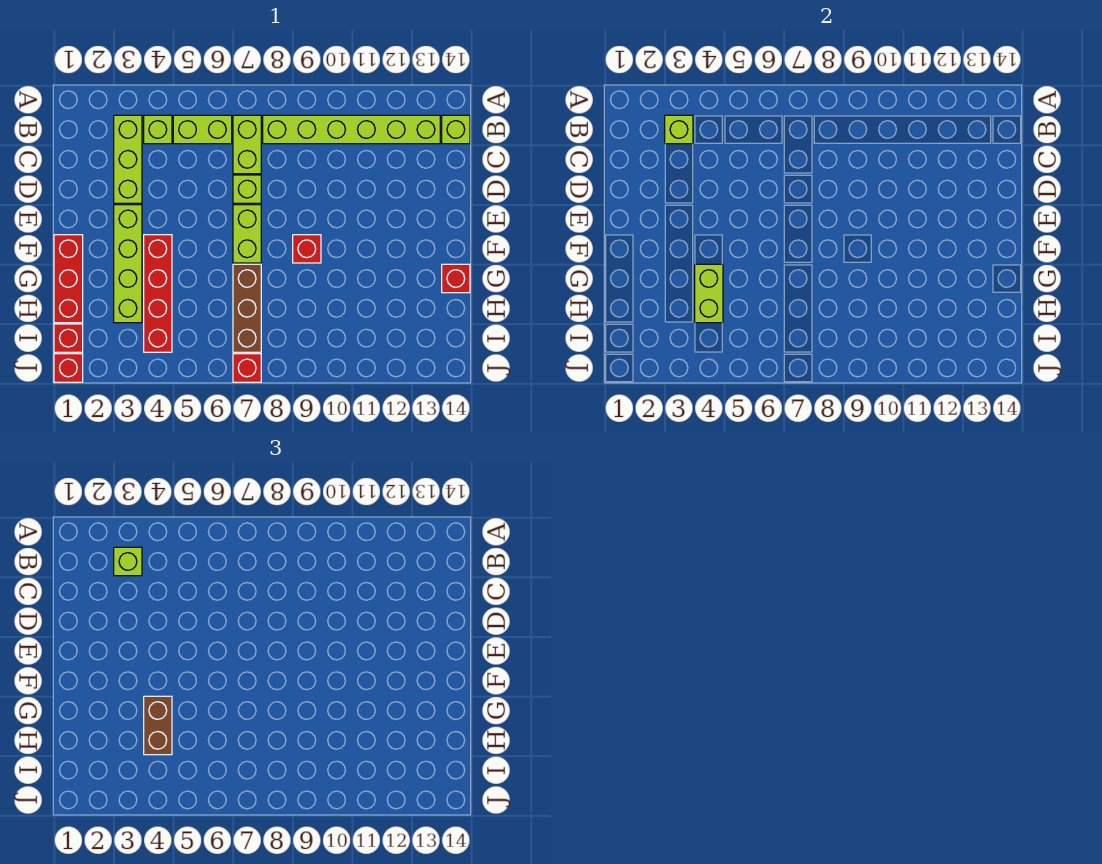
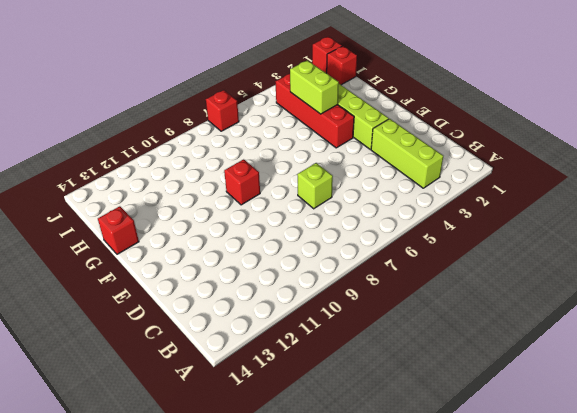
none -> lime brick B4 level 1
none -> lime brick B5:B6 level 1
none -> lime brick B7:C7 level 1

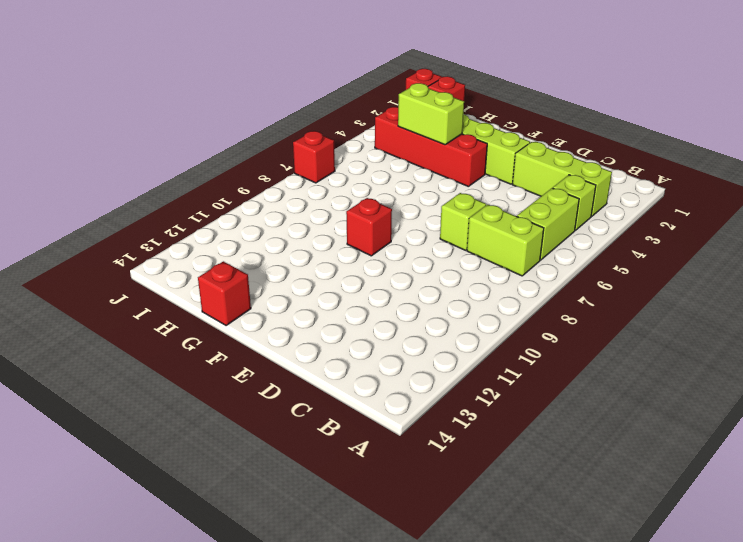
none -> lime brick B8:B13 level 1
none -> lime brick B14 level 1
none -> lime brick E7:F7 level 1

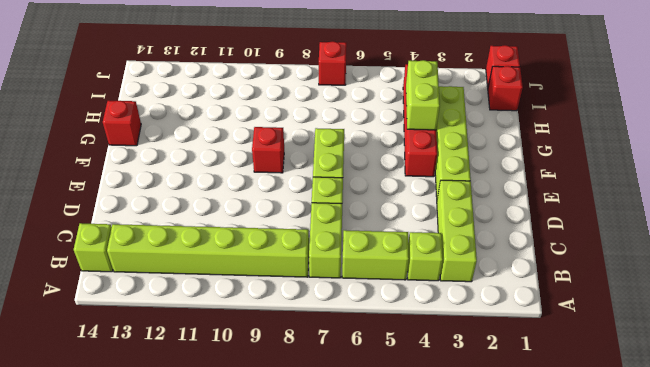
none -> red brick F1:H1 level 1
none -> brown brick G7:I7 level 1
none -> lime brick B3 level 2

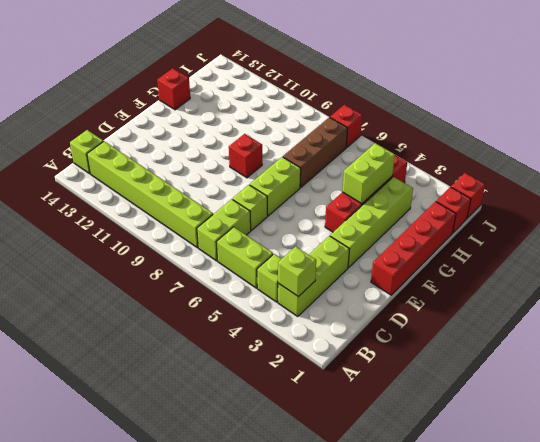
red brick E1:H1 level 1 -> red brick F1:H1 level 1
none -> lime brick B3 level 3
none -> brown brick G4:H4 level 3

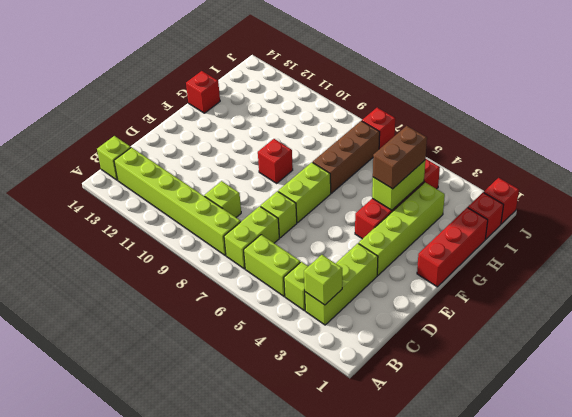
lime brick C9 level 1 -> lime brick B3 level 3

